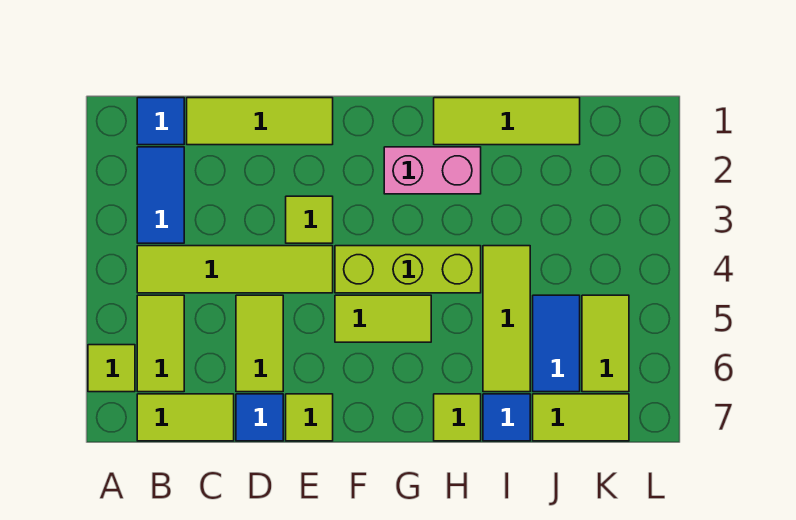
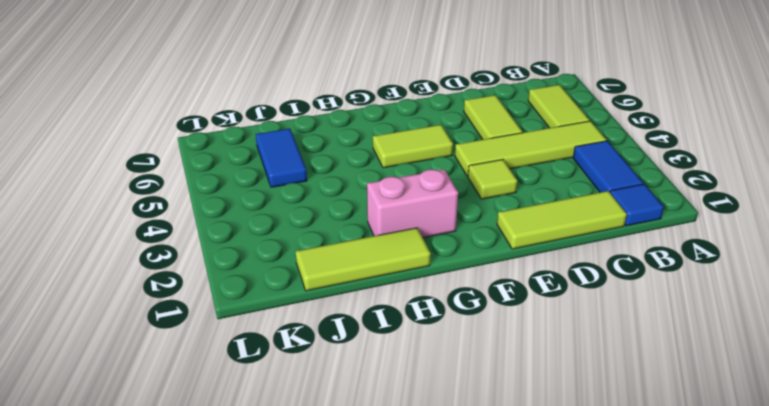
none -> lime tile A6 level 1
none -> lime tile B7:C7 level 1
none -> blue tile D7 level 1

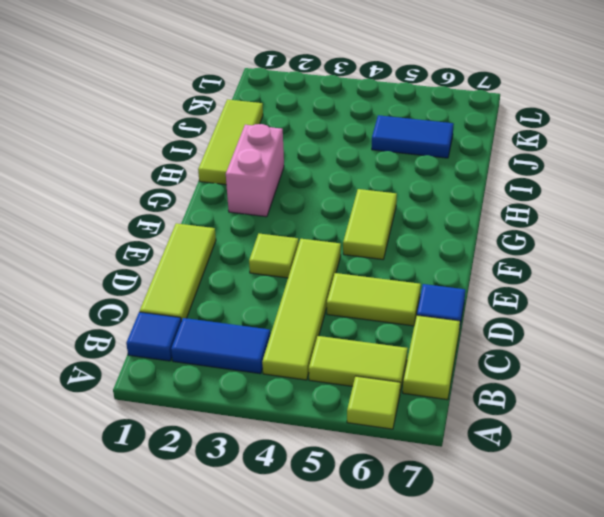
none -> lime tile E7 level 1
none -> lime brick F4:H4 level 1
none -> lime tile H7 level 1

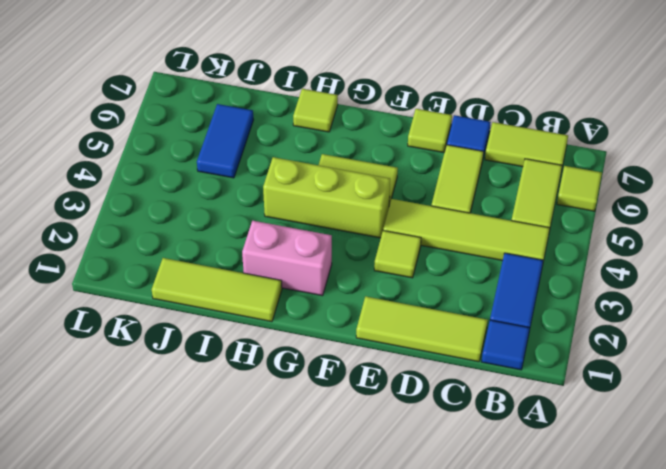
none -> lime tile I4:I6 level 1
none -> blue tile I7 level 1
none -> lime tile J7:K7 level 1

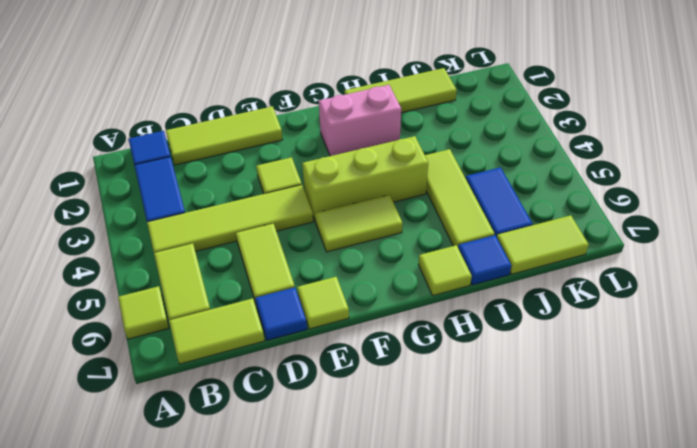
none -> lime tile K5:K6 level 1

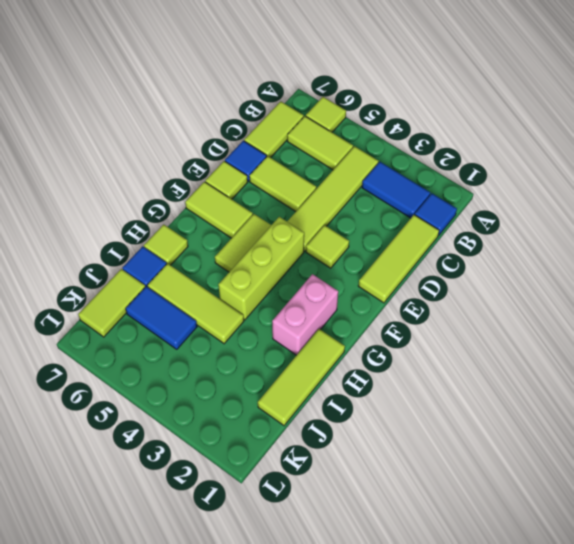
lime tile F6:F7 level 1 -> lime tile K5:K6 level 1

